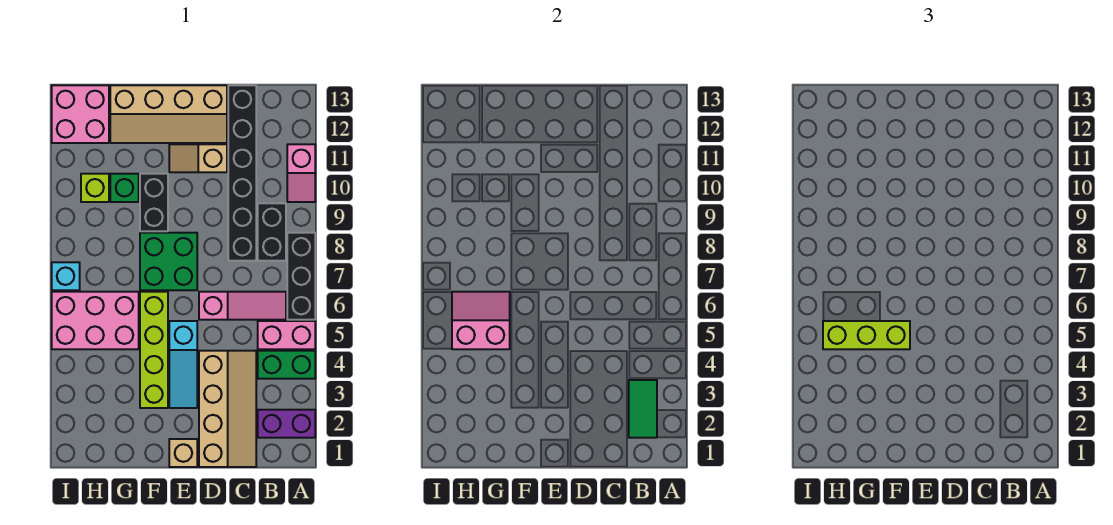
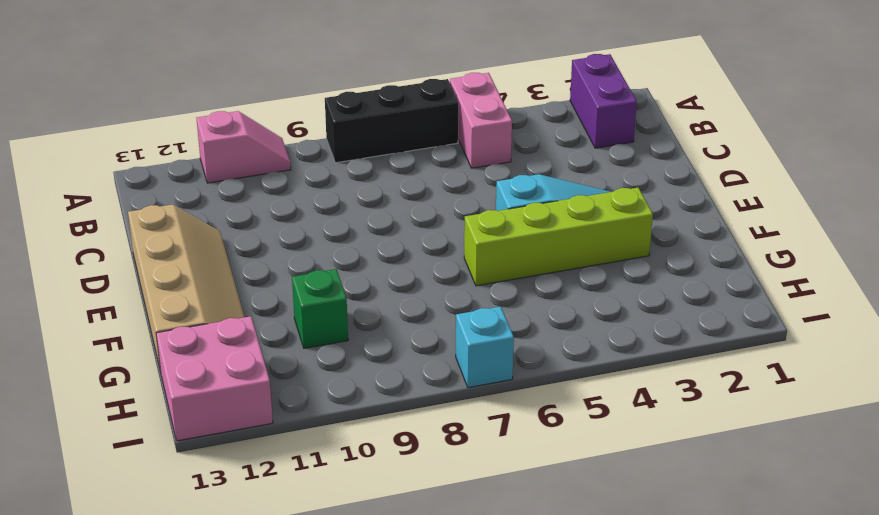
none -> green brick A4:B4 level 1
none -> pink slope B6:D6 level 1 top D
none -> black brick B8:B9 level 1

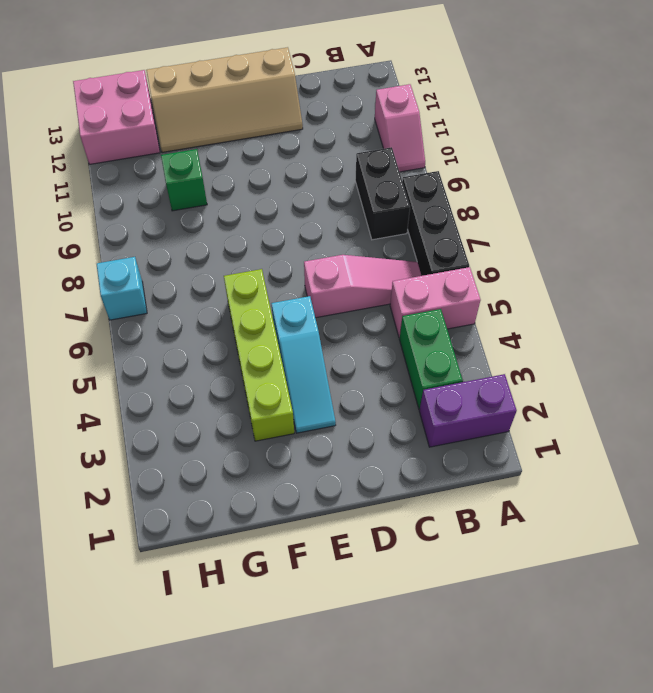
green brick B3:B4 level 1 -> green brick A4:B4 level 1
none -> tan slope C1:D4 level 1 top D
none -> black brick C8:C13 level 1
none -> tan slope D11:E11 level 1 top D

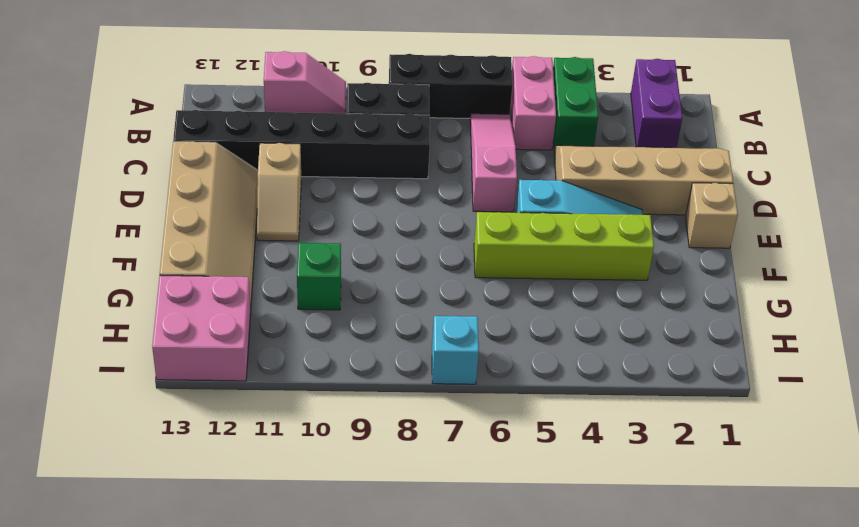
none -> green brick E7:F8 level 1
none -> black brick F9:F10 level 1
none -> pink brick G5:I6 level 1

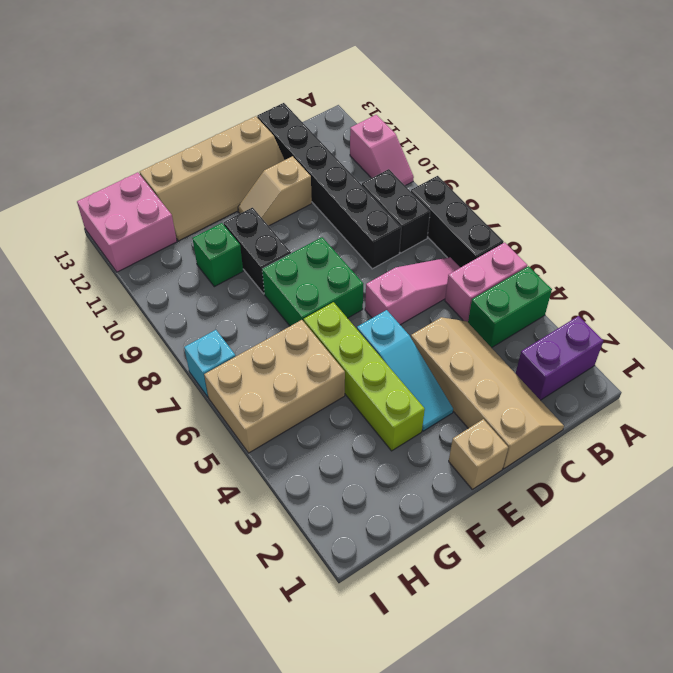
tan brick G5:I6 level 1 -> pink brick G5:I6 level 1
none -> lime brick H10 level 1
none -> green tile B2:B3 level 2
none -> pink slope G5:H6 level 2 top 5

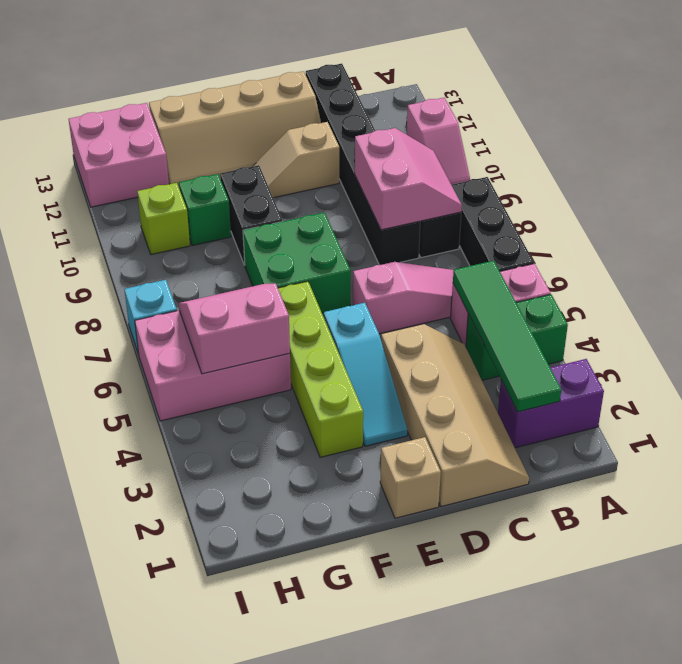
green tile B2:B5 level 2 -> green tile B2:B3 level 2
pink slope B8:C9 level 2 top C -> none
none -> lime brick F5:H5 level 3

